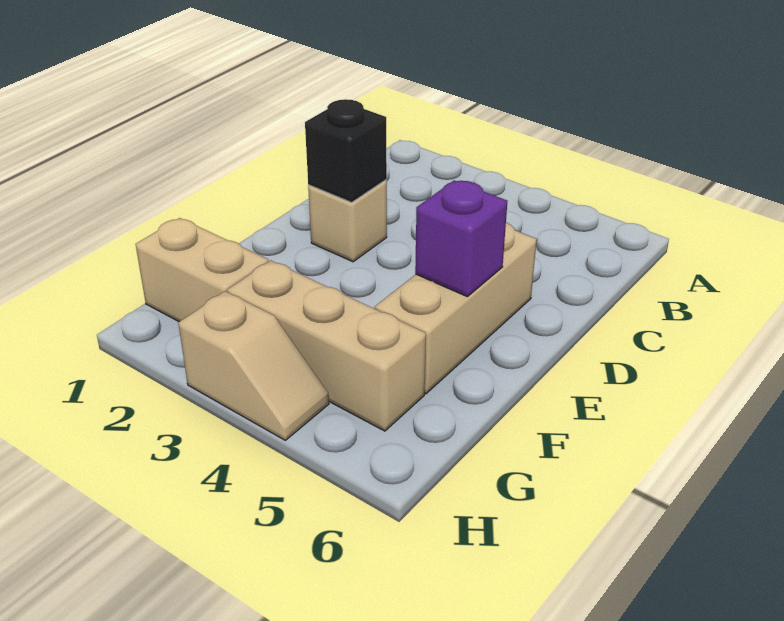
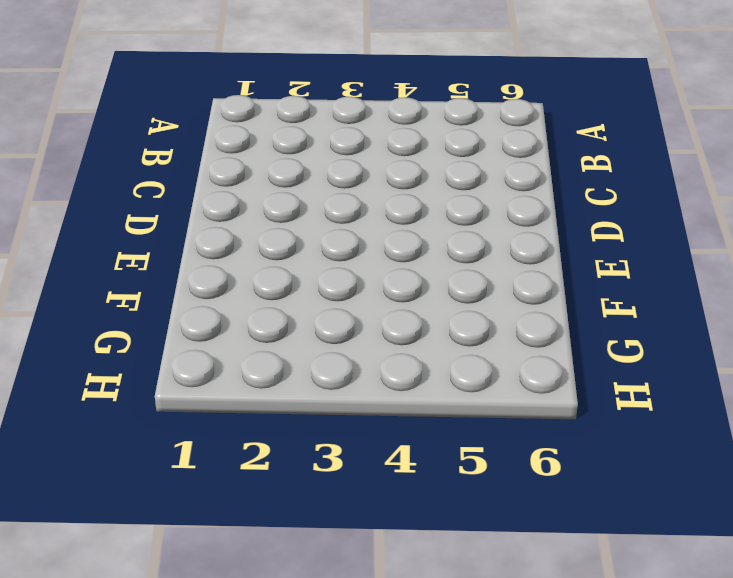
none -> tan brick D2 level 1
none -> tan brick D5:F5 level 1

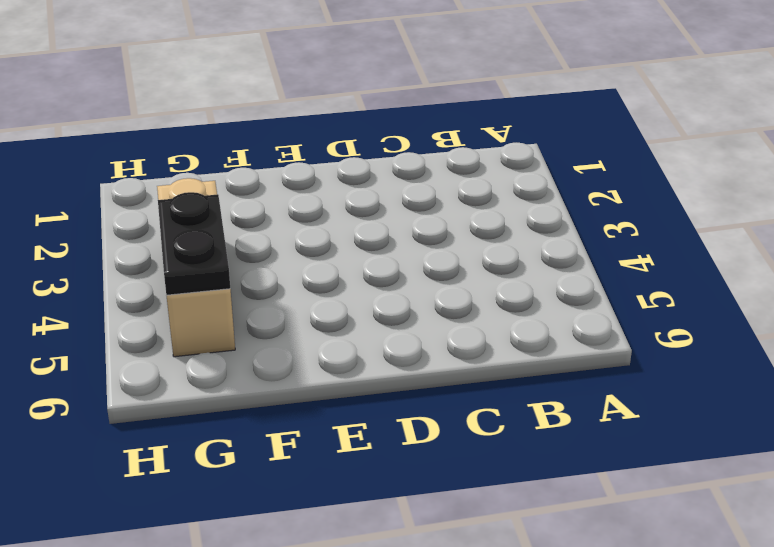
black plate G4:G5 level 2 -> none
none -> tan brick D2 level 1
none -> tan brick D5:F5 level 1

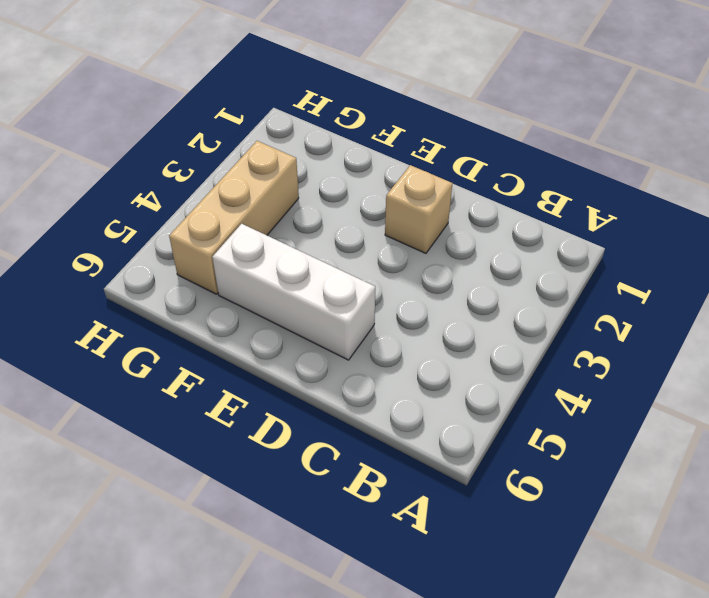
white brick D5:F5 level 1 -> tan brick D5:F5 level 1
none -> tan brick G1:G2 level 1
none -> tan slope H3:H4 level 1 top 3

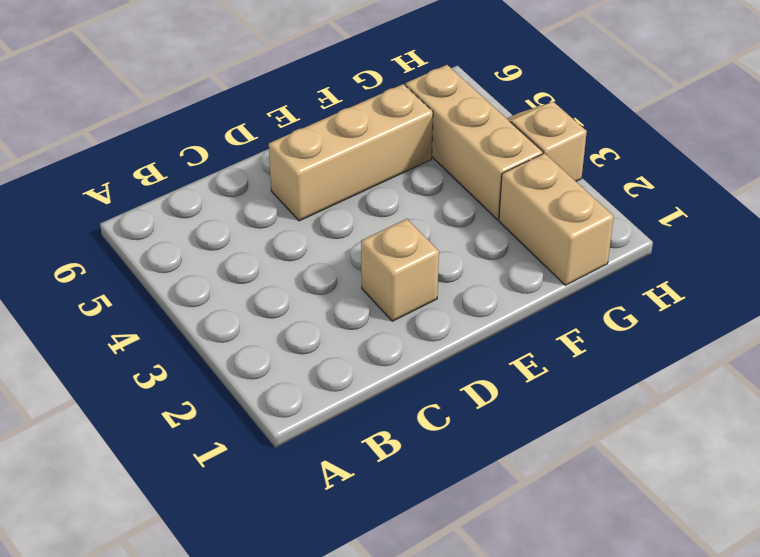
none -> black brick D2 level 2
none -> purple brick E5 level 2

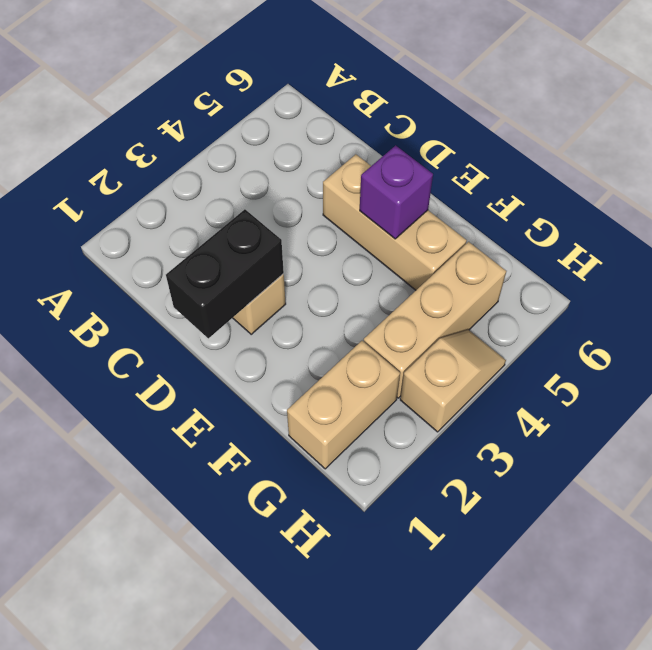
black brick D1:D2 level 2 -> black brick D2 level 2

